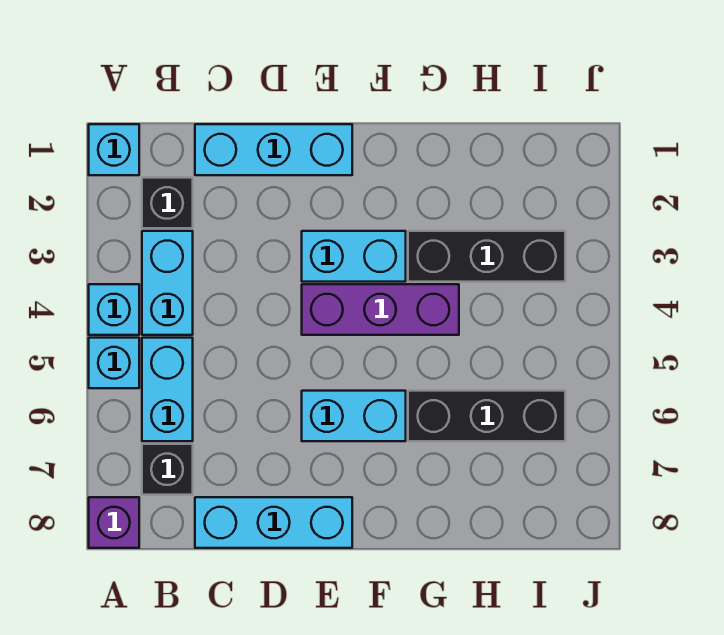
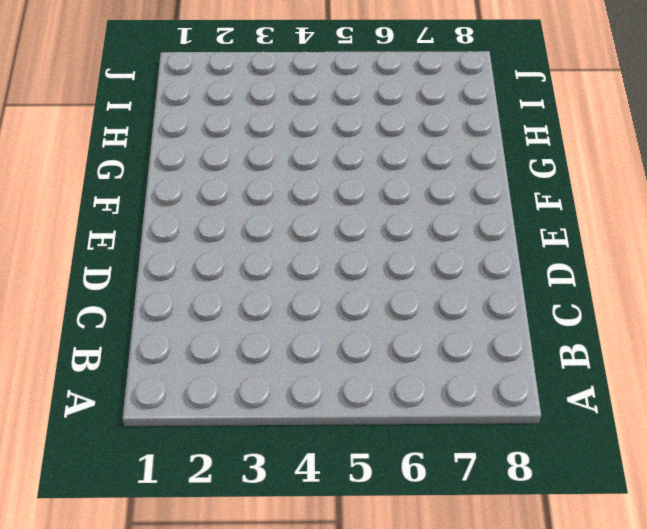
none -> cyan brick A1 level 1
none -> cyan brick A4 level 1
none -> cyan brick A5 level 1

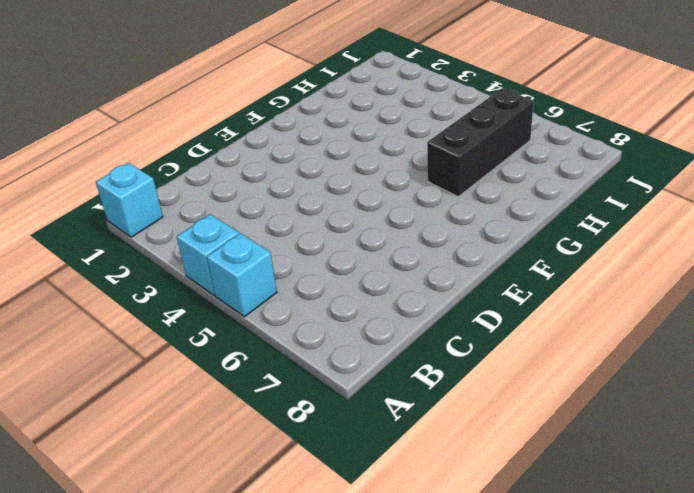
none -> purple brick A8 level 1
none -> black brick B2 level 1
none -> cyan brick B3:B4 level 1

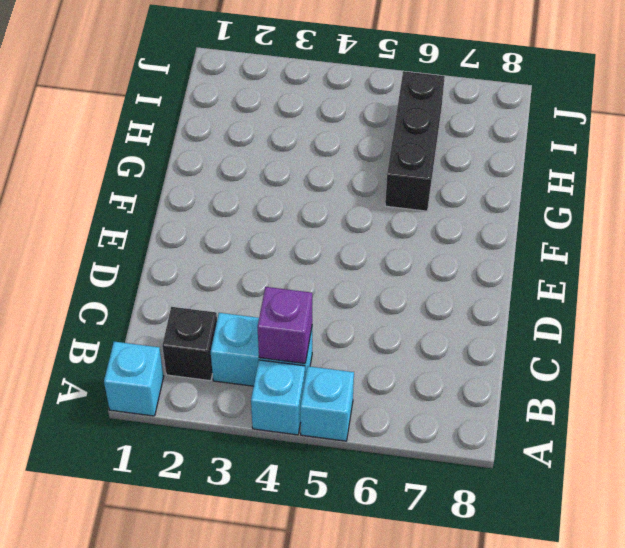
purple brick B4 level 2 -> purple brick A8 level 1
none -> cyan brick B5:B6 level 1
none -> black brick B7 level 1
none -> cyan brick C1:E1 level 1

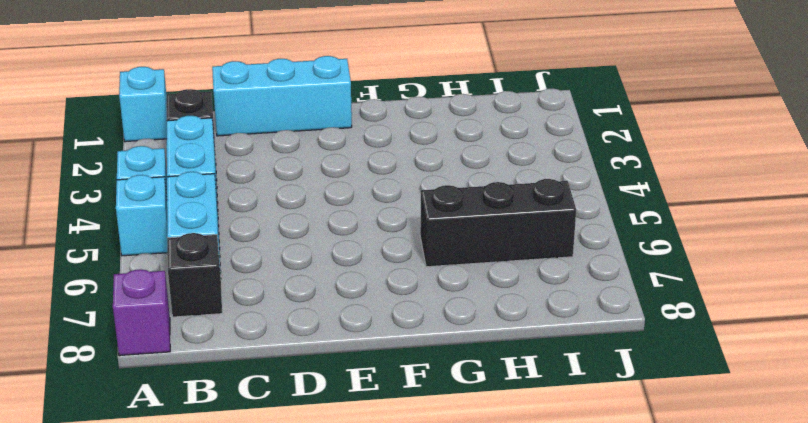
none -> cyan brick C8:E8 level 1
none -> cyan brick E3:F3 level 1
none -> purple brick E4:G4 level 1

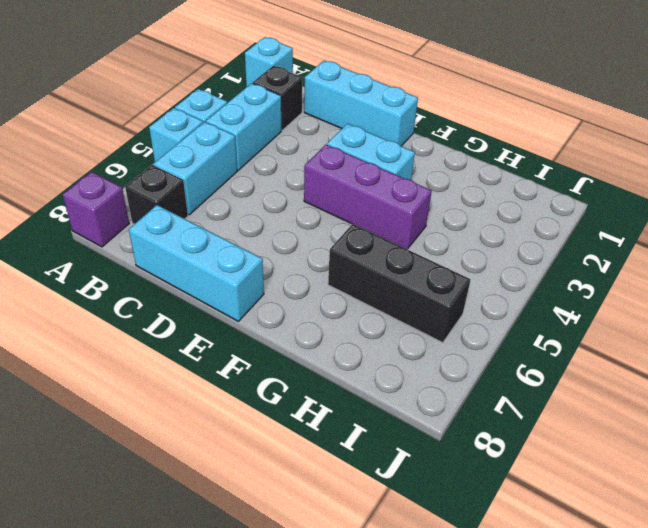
none -> cyan brick E6:F6 level 1
none -> black brick G3:I3 level 1

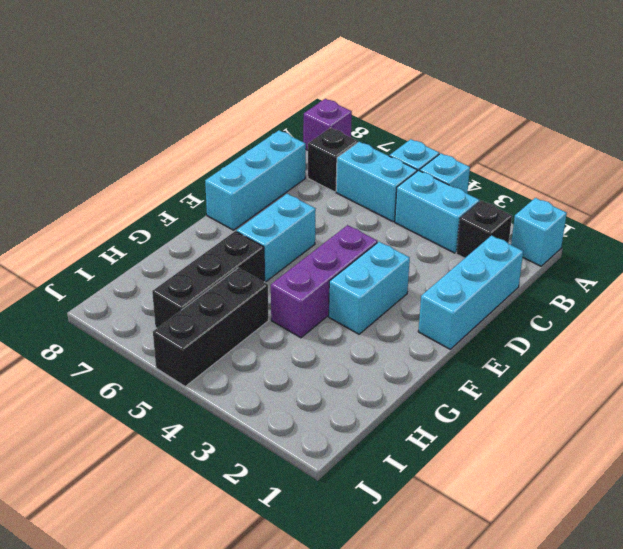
black brick H5:J5 level 1 -> black brick G3:I3 level 1

